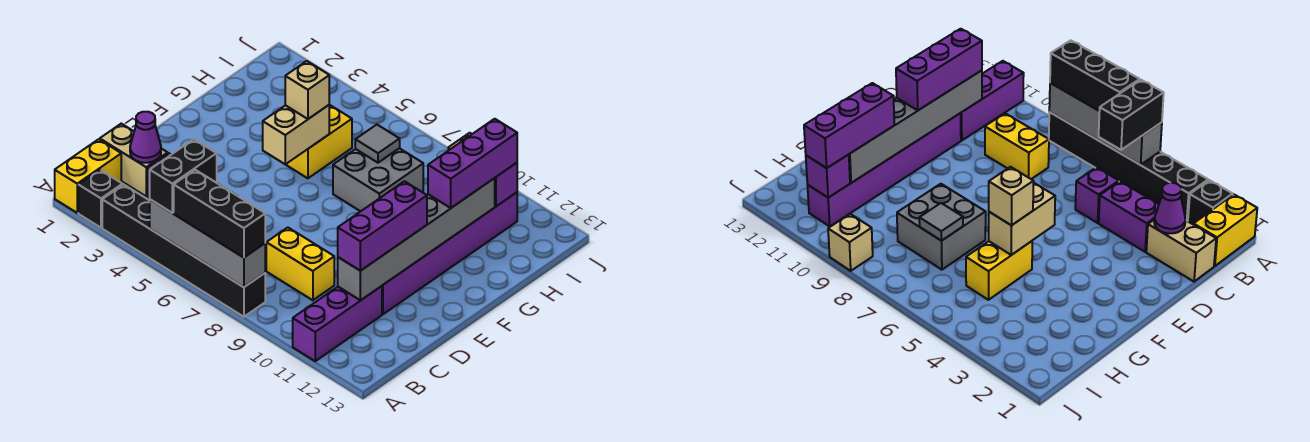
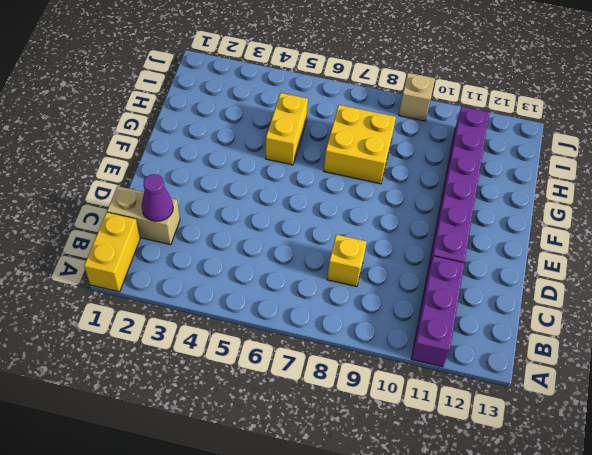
yellow brick C8 level 1 -> yellow brick C8:C9 level 1
yellow brick G7:H8 level 1 -> grey brick G7:H8 level 1
none -> black brick A2 level 1
none -> black brick A3:A8 level 1
none -> purple brick C3:C4 level 1

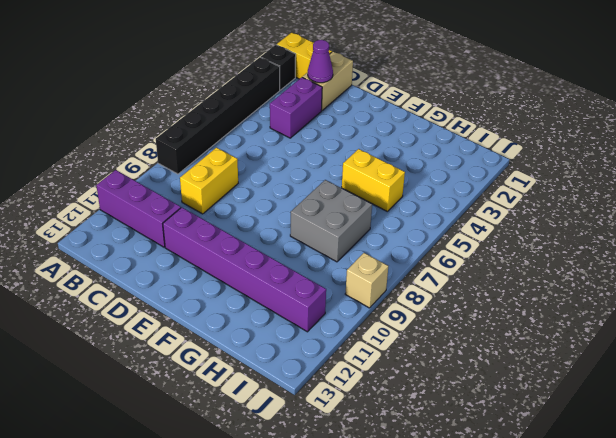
none -> purple brick C5 level 1
none -> grey brick A5:A8 level 2
none -> grey brick C11:H11 level 2

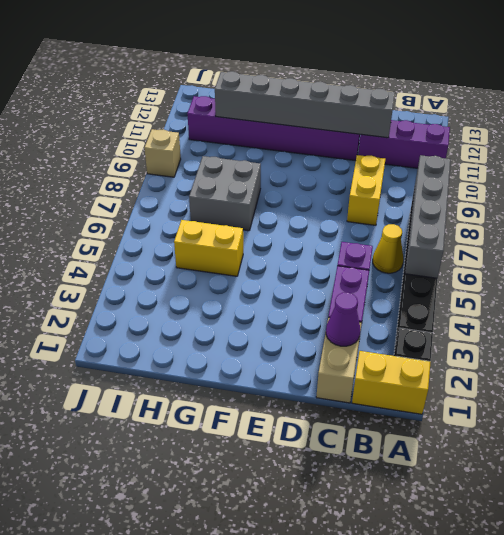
yellow cone B6 level 1 -> none
none -> tan brick F5:G5 level 2
none -> grey tile H7 level 2
none -> purple brick I11 level 2

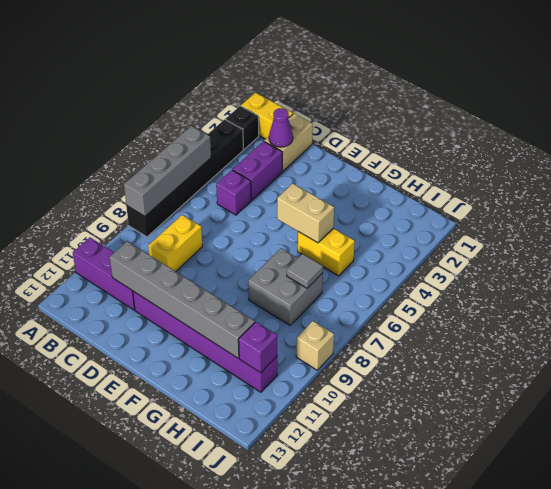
none -> black brick A5:B5 level 3
none -> black brick A6:A8 level 3
none -> purple brick C11:E11 level 3

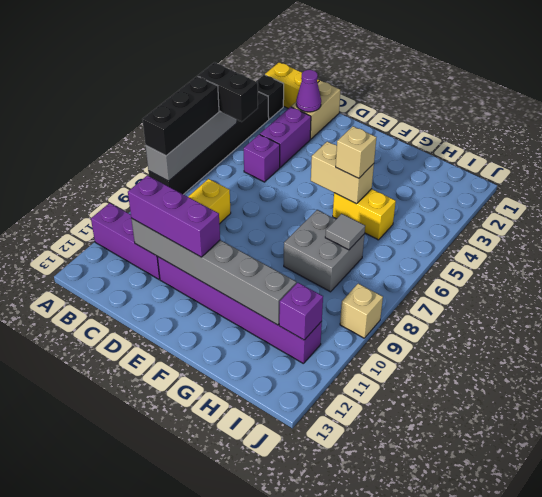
none -> purple brick G11:I11 level 3

